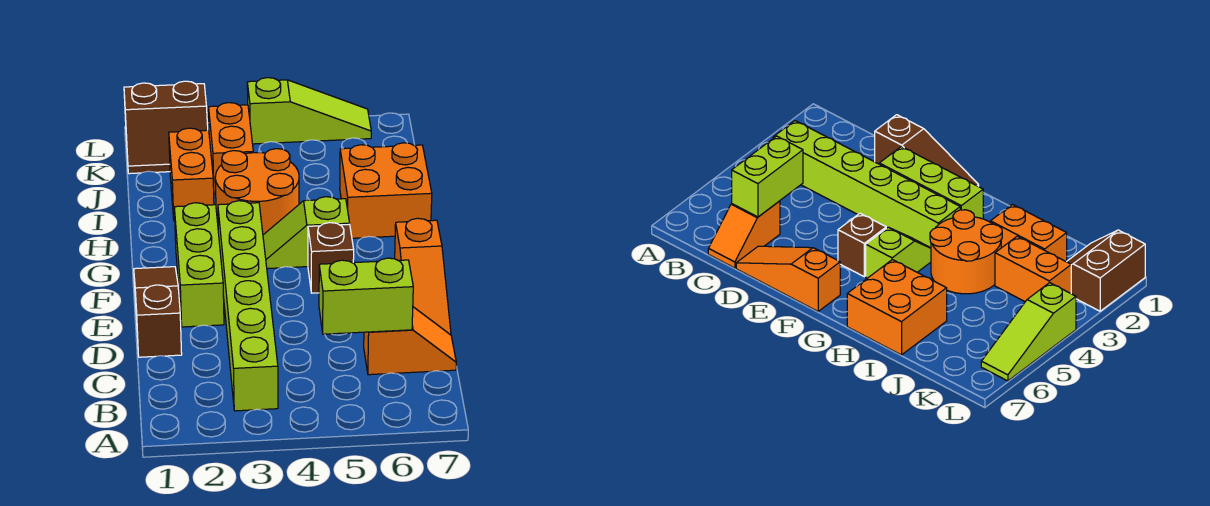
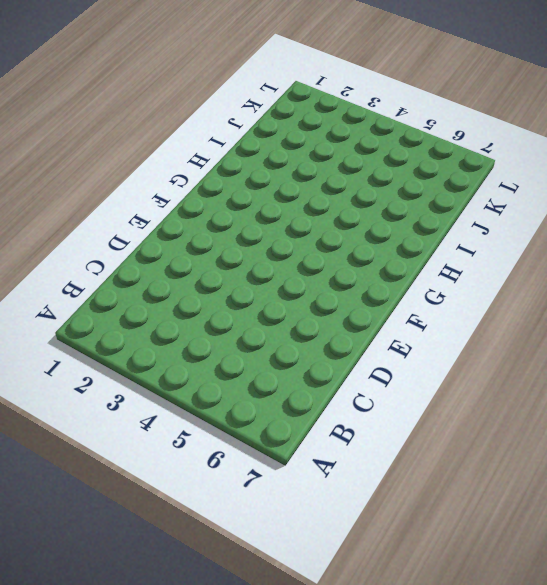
none -> lime brick B3:G3 level 1
none -> orange slope C6:C7 level 1 top 6
none -> brown slope D1:F1 level 1 top D

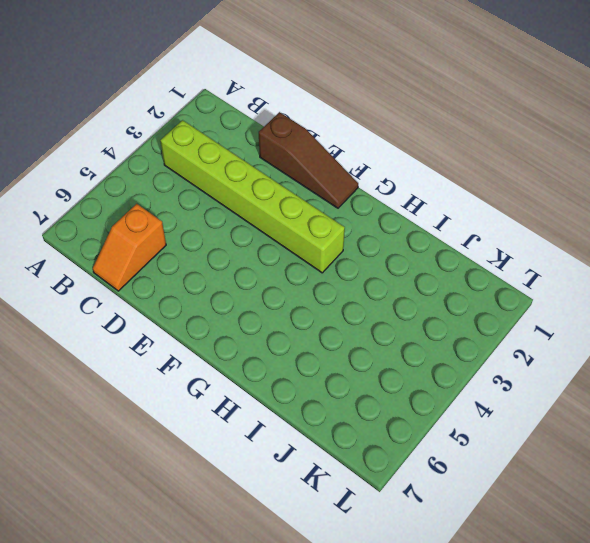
none -> orange slope D7:F7 level 1 top F
none -> lime brick E2:G2 level 1
none -> brown brick F5 level 1

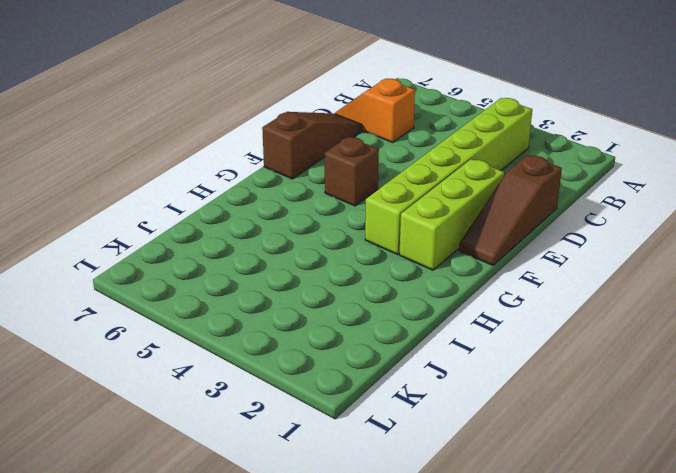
brown slope D7:F7 level 1 top F -> orange slope D7:F7 level 1 top F
none -> lime slope G4:G5 level 1 top 5
none -> orange round brick H3:I4 level 1
none -> orange brick H6:I7 level 1

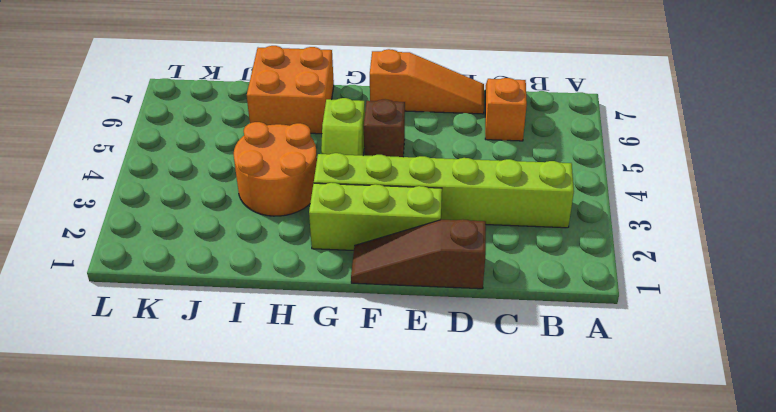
none -> orange brick I2:J2 level 1
none -> orange brick J3:K3 level 1
none -> brown slope K1:L2 level 1 top L

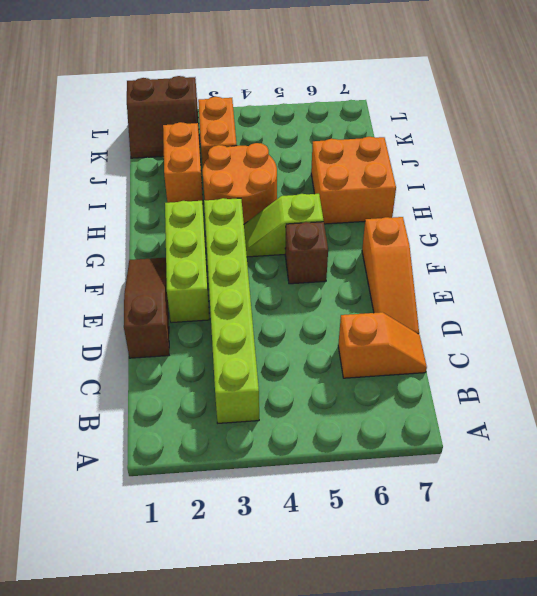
none -> lime slope L4:L6 level 1 top 4
none -> lime brick C5:C6 level 2

